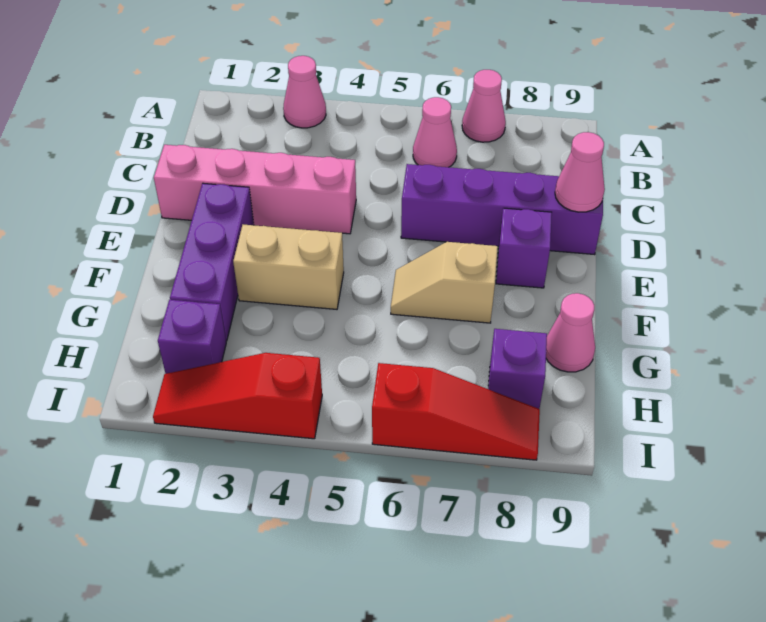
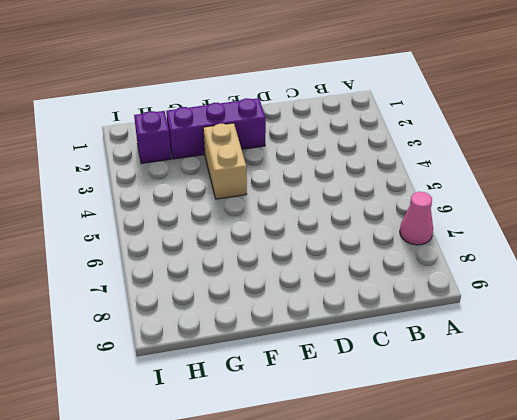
none -> pink cone A3 level 1
none -> pink cone B6 level 1
none -> pink brick D1:D4 level 1

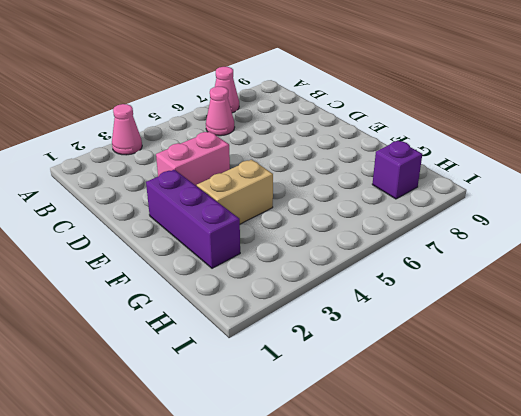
pink brick D3:D4 level 1 -> pink brick D1:D4 level 1
none -> purple brick D6:D9 level 1
none -> purple brick E8 level 1
none -> tan slope F6:F7 level 1 top 7

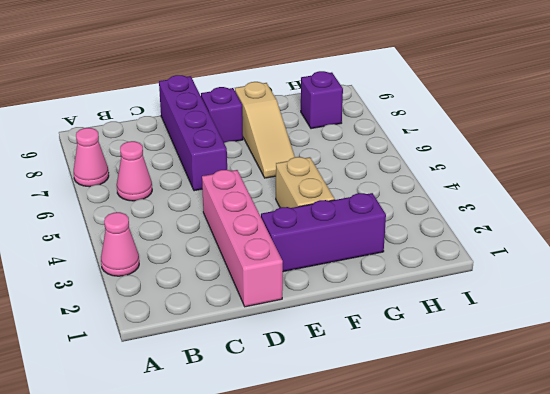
tan slope F6:F8 level 1 top 8 -> tan slope F6:F7 level 1 top 7
none -> pink cone G9 level 1
none -> purple brick H2 level 1
none -> red slope I2:I4 level 1 top 4

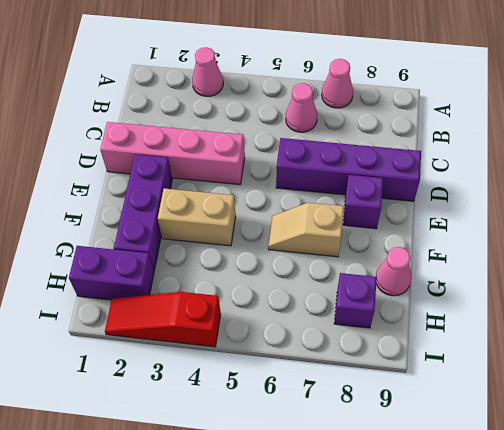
purple brick H1:H2 level 1 -> purple brick H2 level 1
none -> red slope I6:I8 level 1 top 6
none -> pink cone D9 level 2

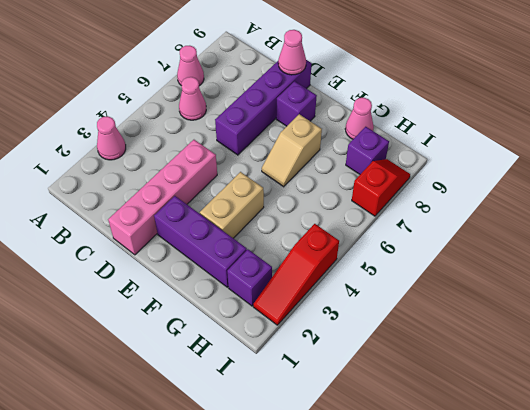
red slope I7:I8 level 1 top 7 -> red slope I6:I8 level 1 top 6

